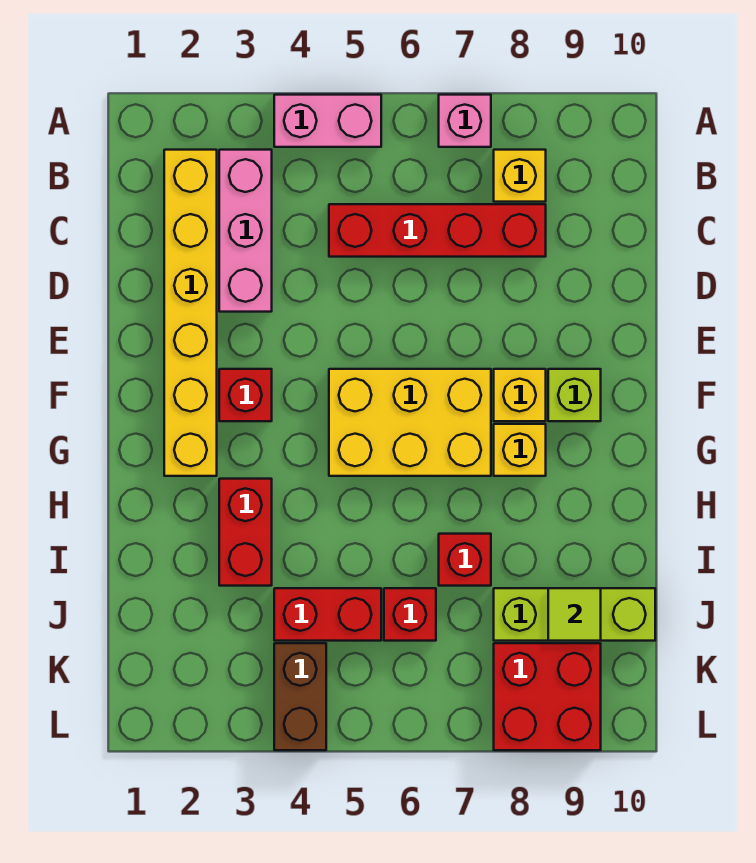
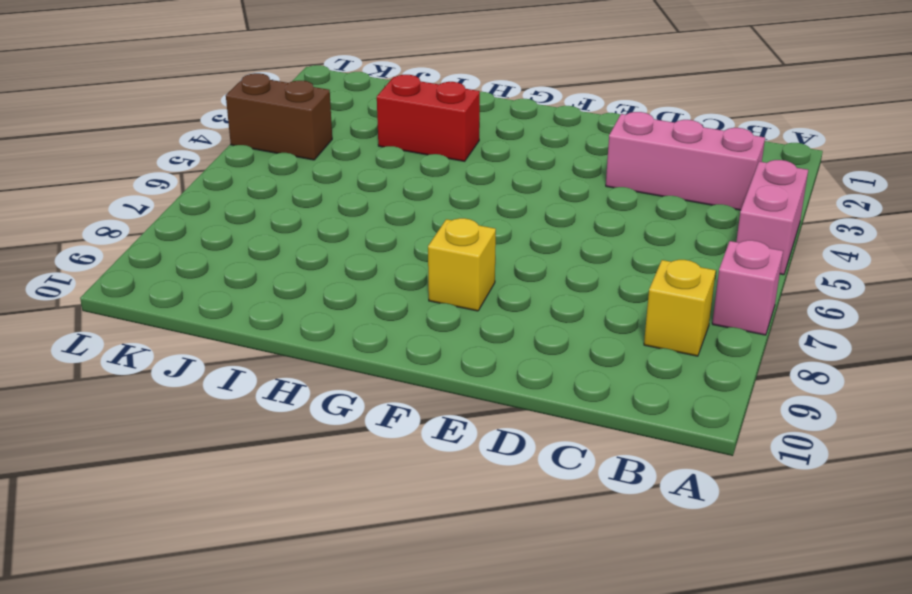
none -> yellow brick B2:G2 level 1
none -> red brick C5:C8 level 1
none -> red brick F3 level 1

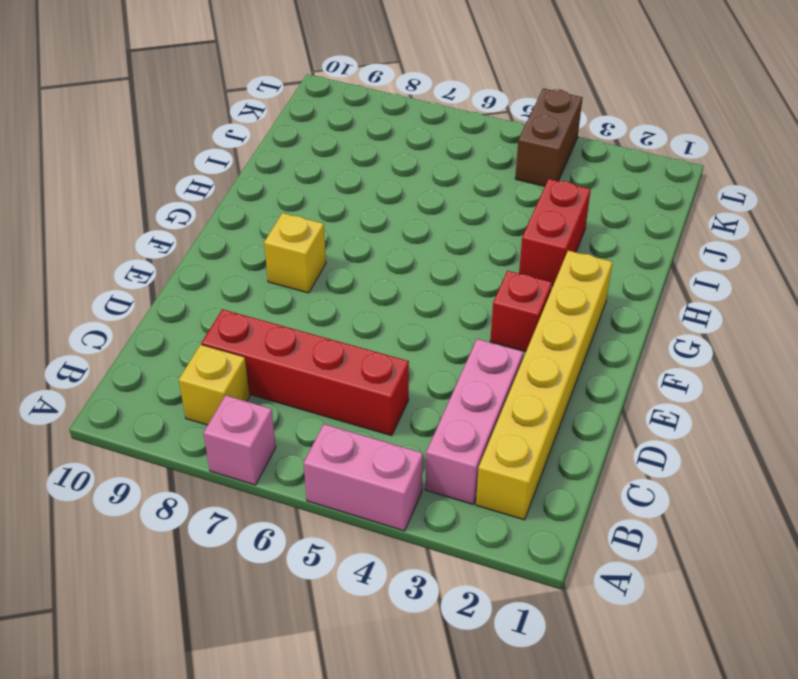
none -> yellow brick F5:G7 level 1
none -> lime brick F9 level 1
none -> yellow brick G8 level 1

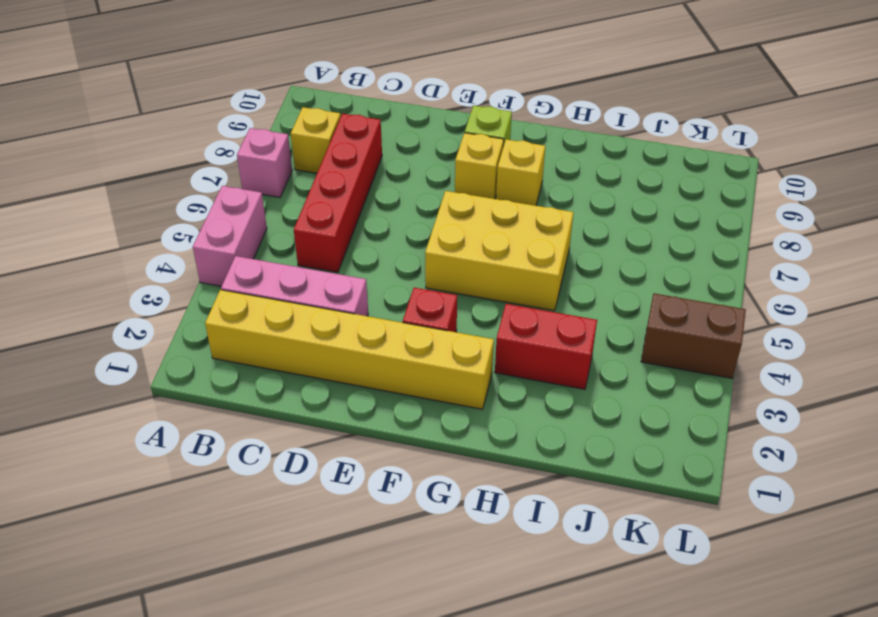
yellow brick F5:H6 level 1 -> yellow brick F5:G7 level 1
none -> red brick I7 level 1
none -> red brick J4:J5 level 1
none -> red brick J6 level 1

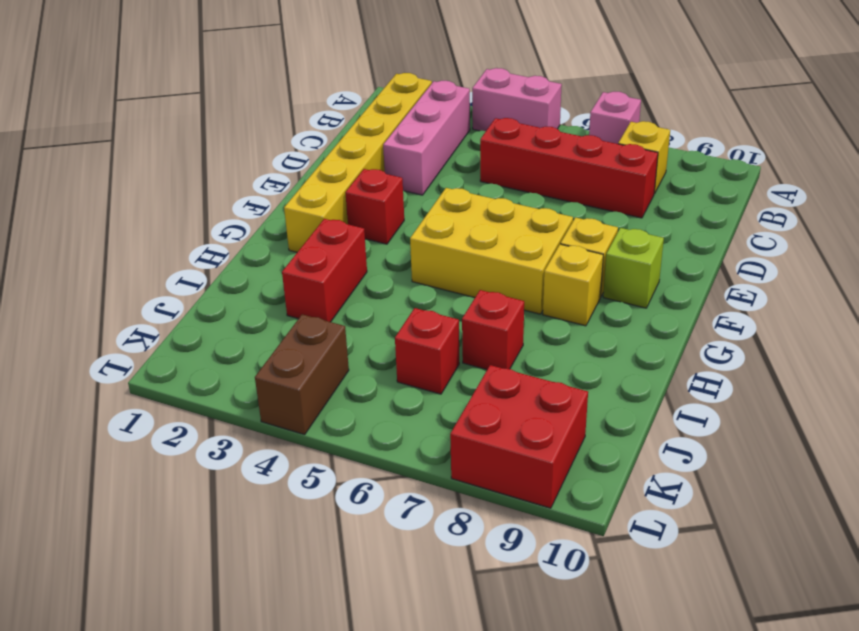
none -> red brick J4:J5 level 1
none -> lime brick J8:J10 level 1
none -> lime tile J9 level 2

